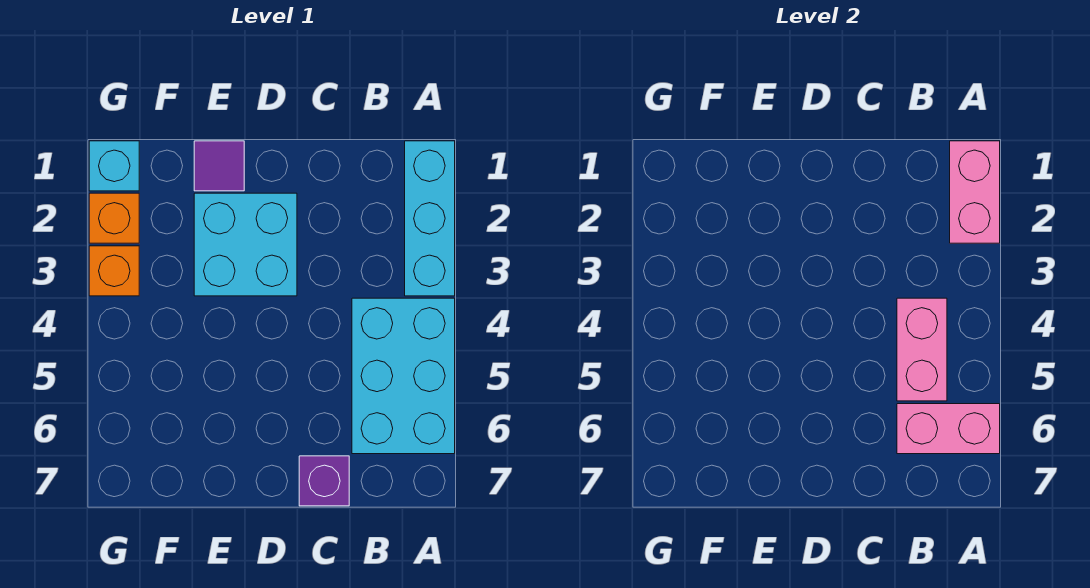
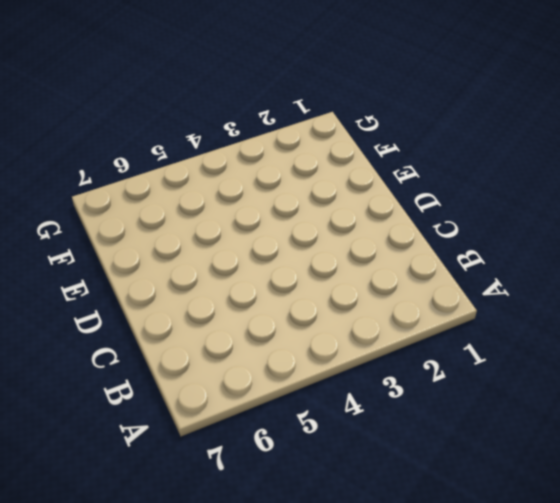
none -> cyan brick A1:A3 level 1
none -> cyan brick A4:B6 level 1

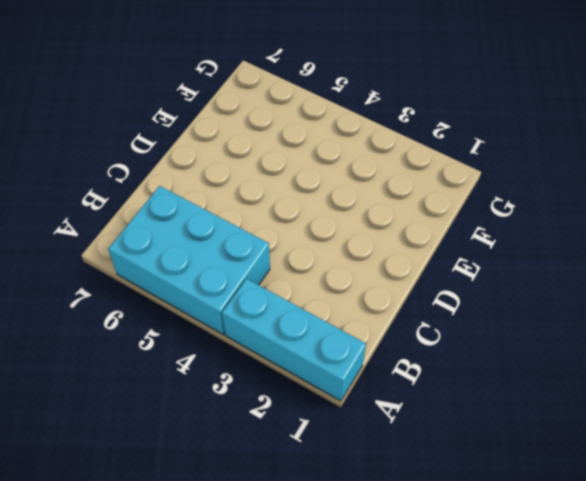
none -> purple brick C7 level 1
none -> cyan brick D2:E3 level 1

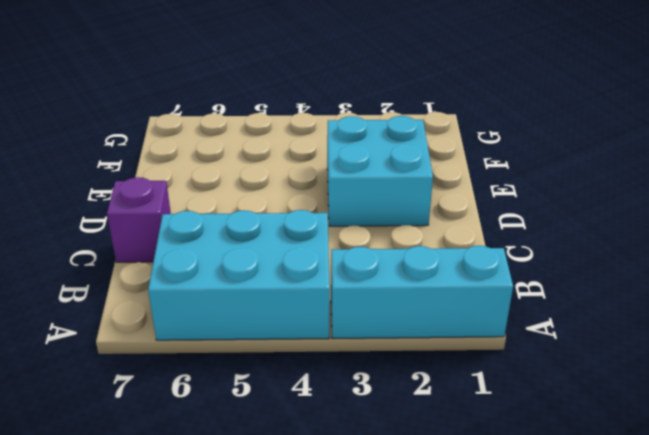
none -> purple tile E1 level 1
none -> cyan brick G1 level 1

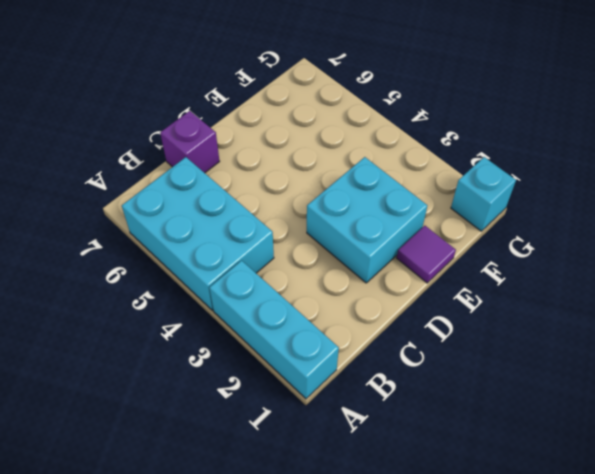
none -> orange brick G2 level 1
none -> orange brick G3 level 1

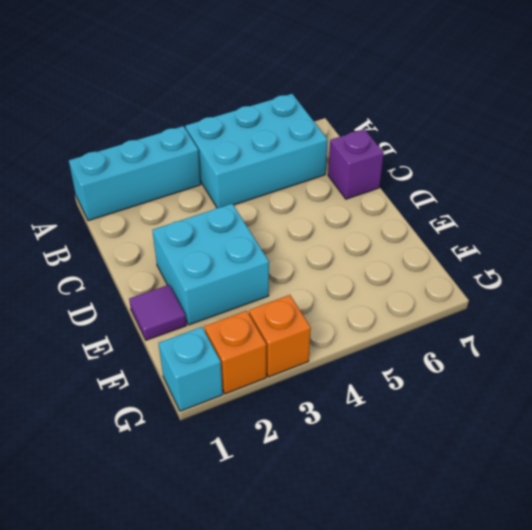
none -> pink brick A1:A2 level 2
none -> pink brick A6:B6 level 2

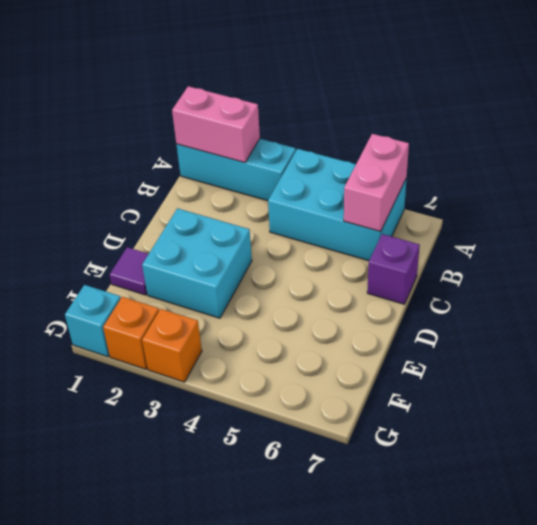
none -> pink brick B4:B5 level 2

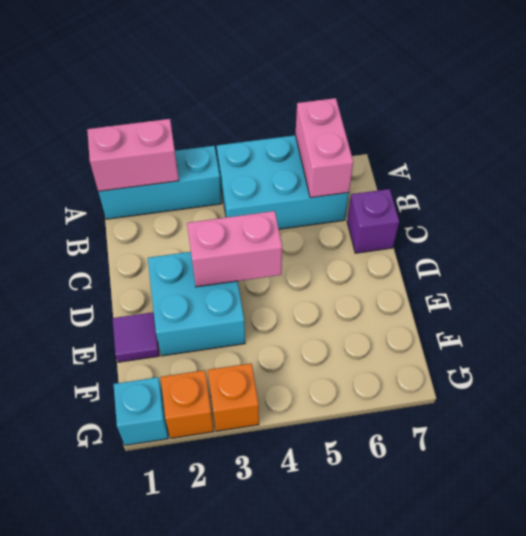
pink brick D3:D4 level 2 -> pink brick B4:B5 level 2

